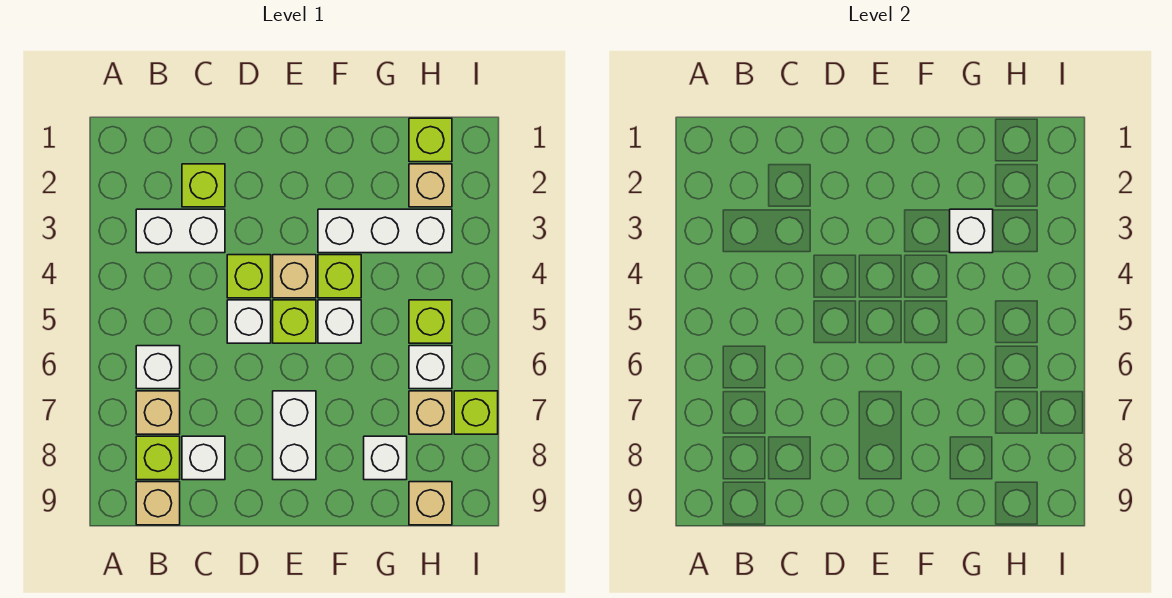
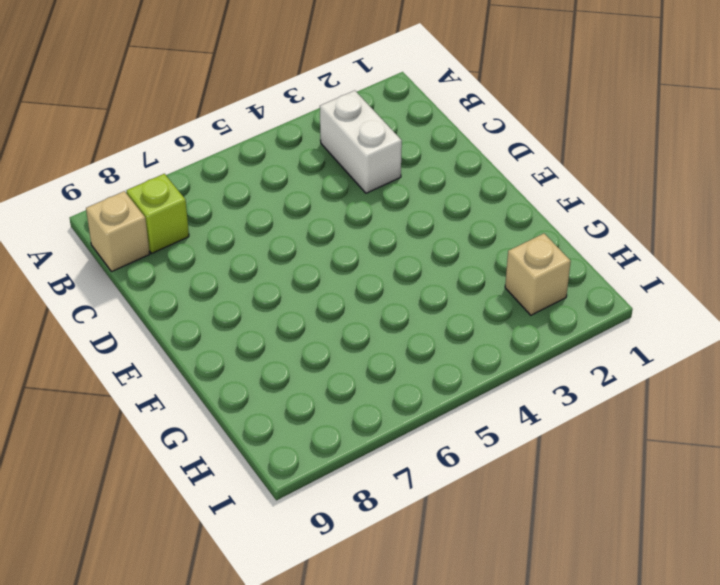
none -> white brick B6 level 1
none -> tan brick B7 level 1
none -> lime brick C2 level 1

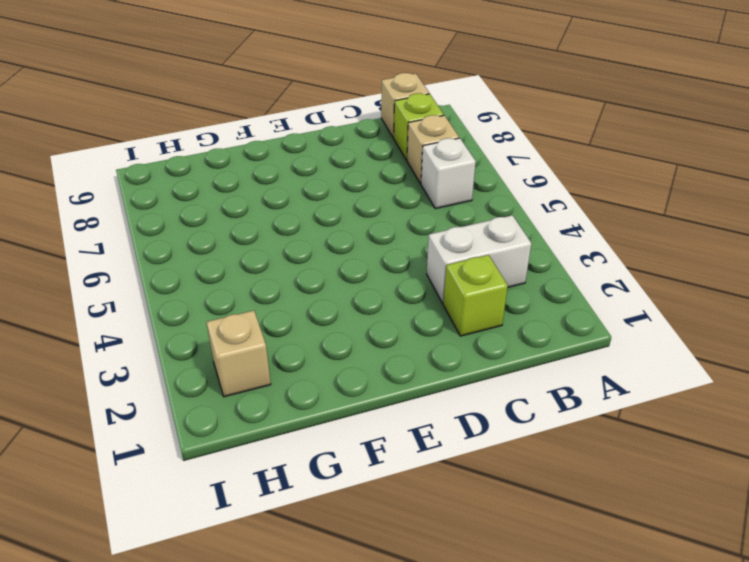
none -> white brick C8 level 1
none -> lime brick D4 level 1
none -> white brick D5 level 1

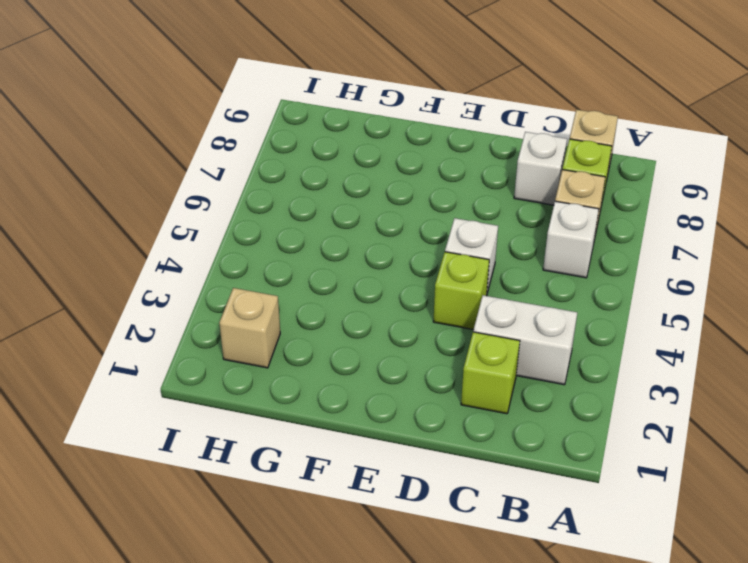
none -> tan brick E4 level 1
none -> lime brick E5 level 1
none -> white brick E7:E8 level 1

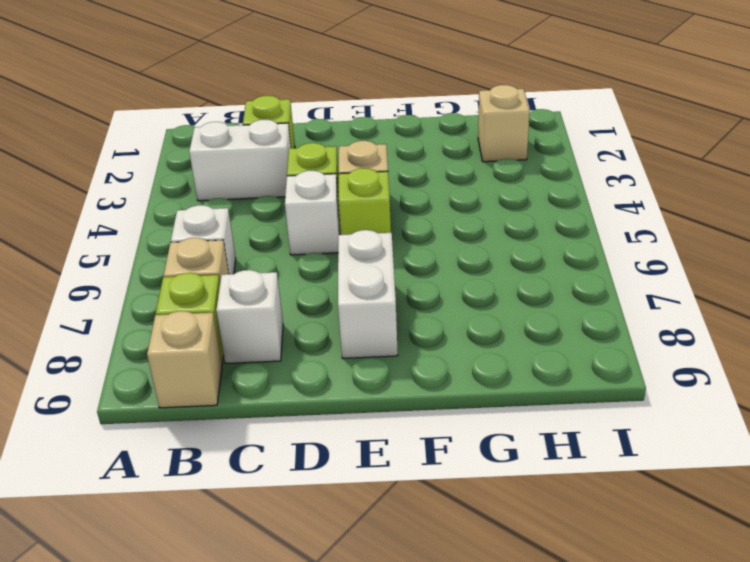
none -> white brick F3:H3 level 1
none -> lime brick F4 level 1
none -> white brick F5 level 1

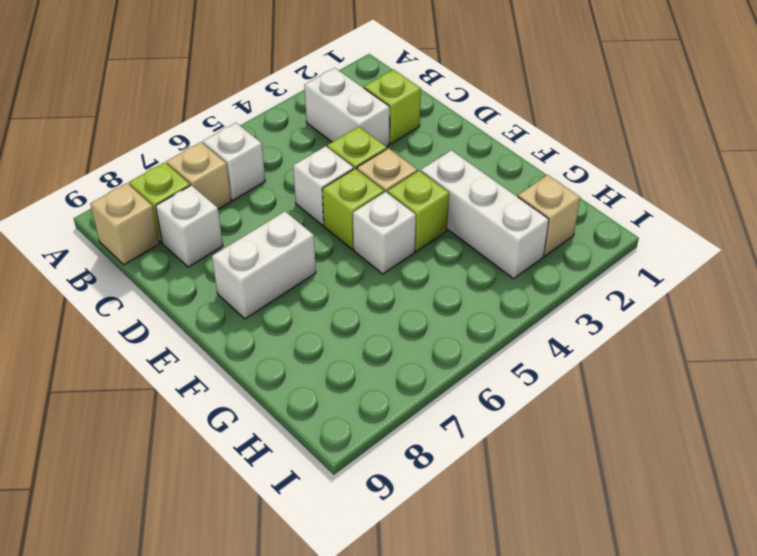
none -> white brick G8 level 1
none -> lime brick H1 level 1
none -> lime brick H5 level 1

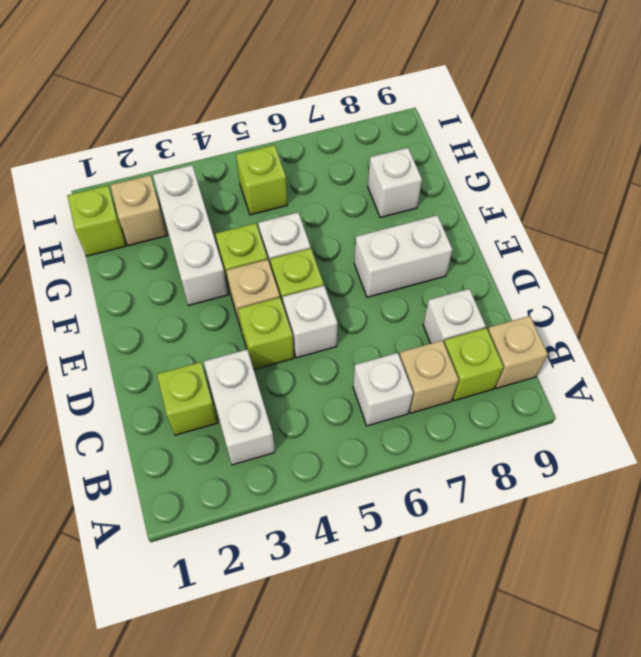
none -> white brick H6 level 1
none -> tan brick H7 level 1
none -> tan brick H9 level 1

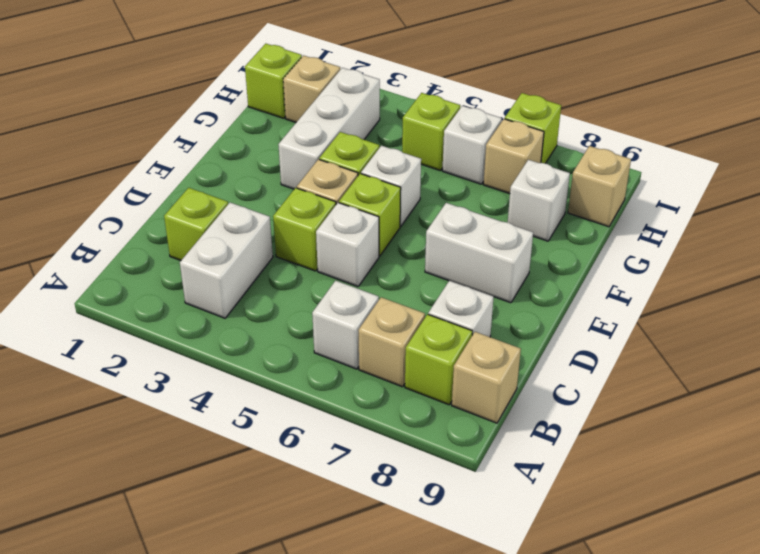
none -> white brick G3 level 2

